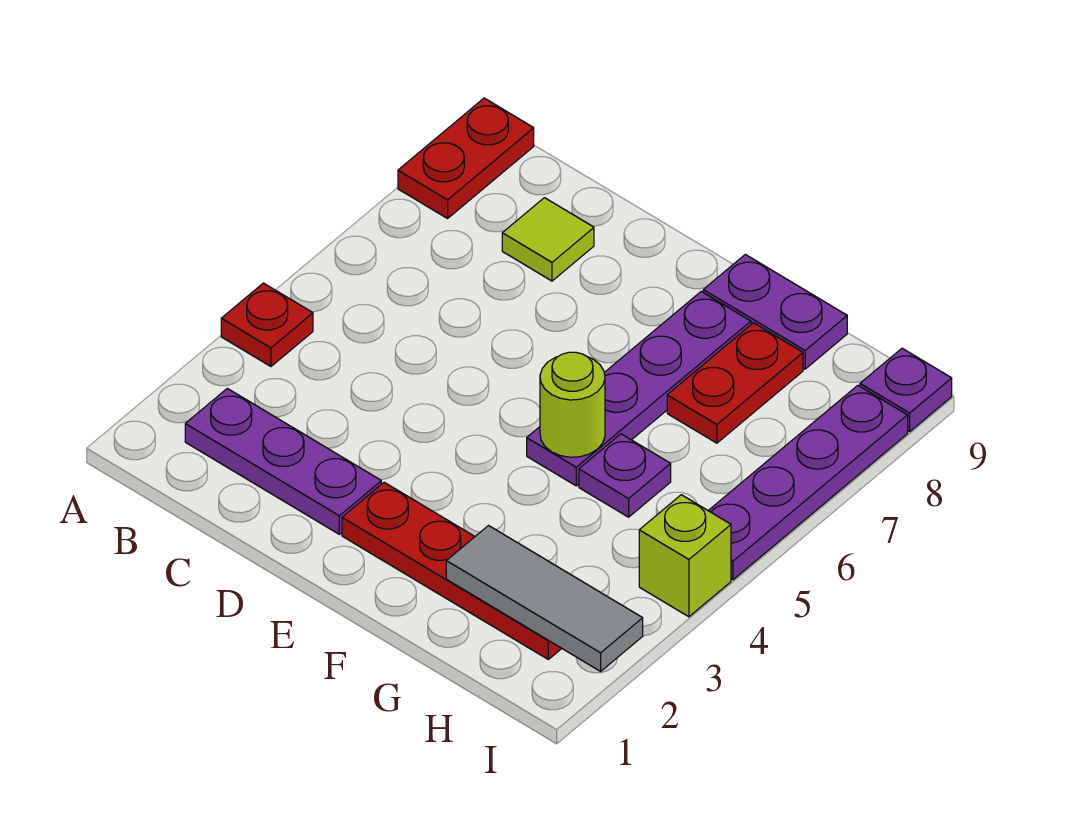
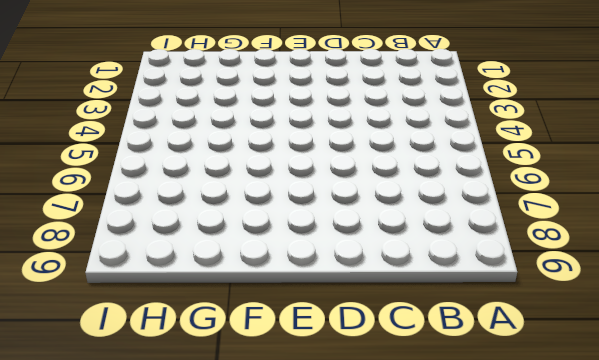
none -> red plate A4 level 1
none -> red plate A8:A9 level 1
none -> purple plate B2:D2 level 1

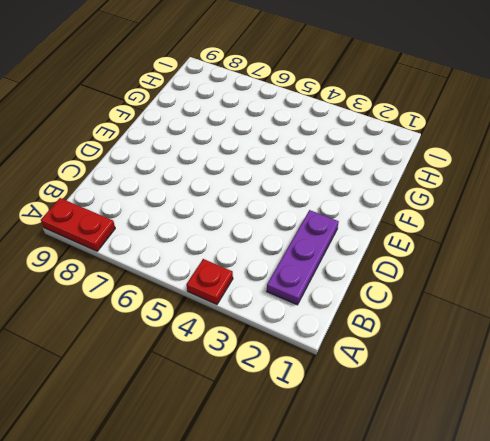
none -> lime tile C8 level 1
none -> red plate E2:H2 level 1
none -> purple plate F5:F8 level 1

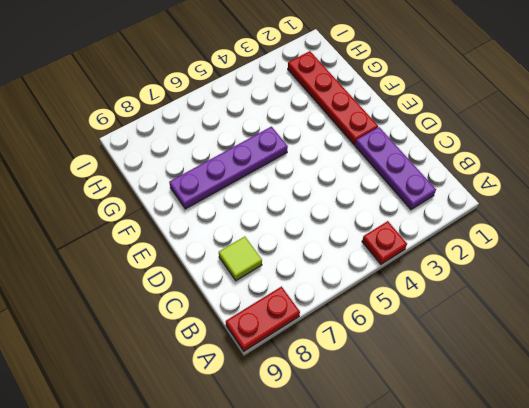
none -> purple plate F9:G9 level 1
none -> purple plate G5 level 1
none -> red plate G7:G8 level 1

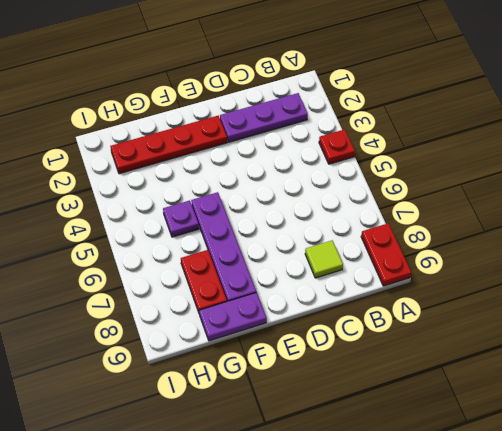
none -> lime brick I4 level 1
none -> purple plate I5:I8 level 1
none -> purple plate I9 level 1

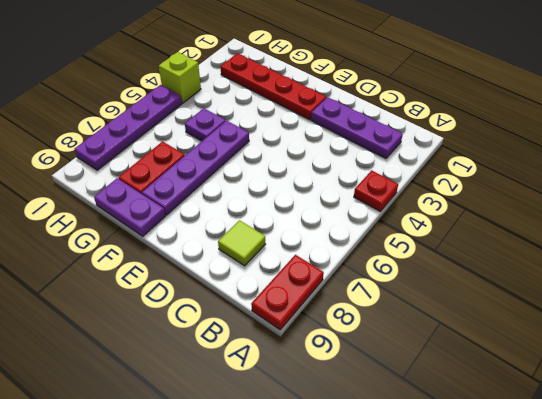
none -> purple plate I9 level 1
none -> lime round brick F5 level 2
none -> grey tile G2:I2 level 2

